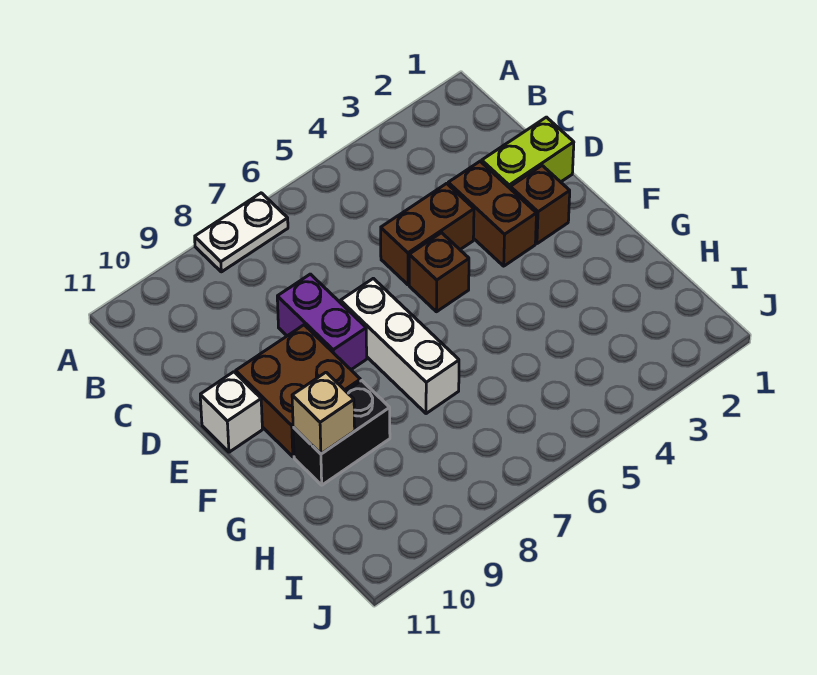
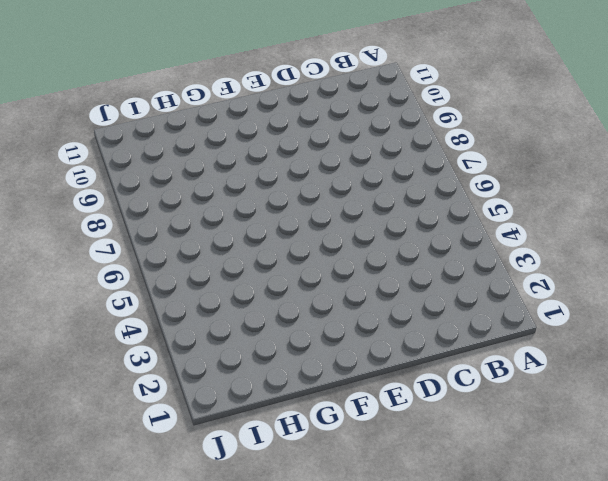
none -> white plate A7:A8 level 1
none -> lime brick D1:D2 level 1
none -> brown brick D3:E3 level 1

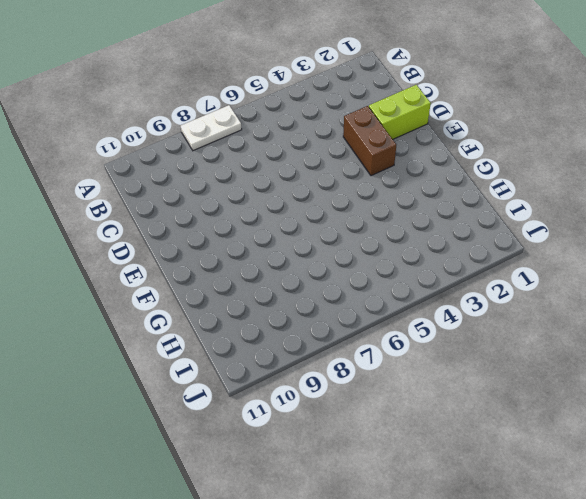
none -> brown brick D4:D5 level 1
none -> purple brick D8:E8 level 1
none -> brown brick E2 level 1

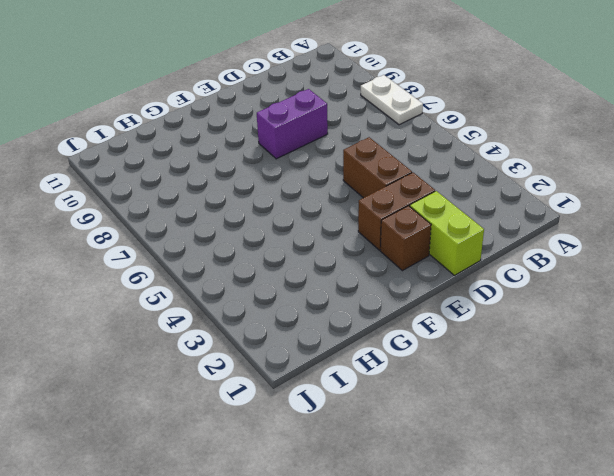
none -> brown brick E5 level 1
none -> white brick E7:G7 level 1
none -> brown brick E9:F10 level 1

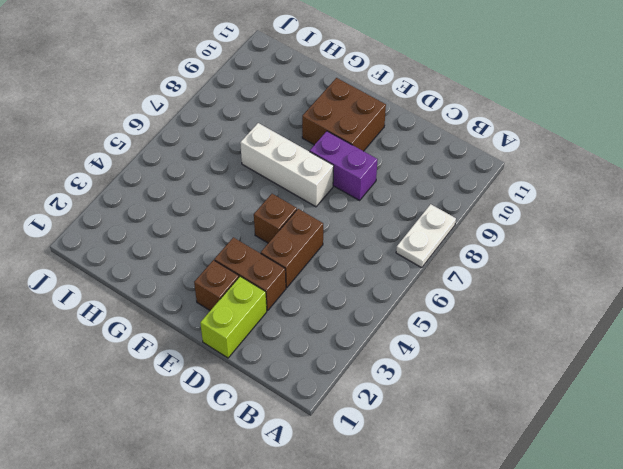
none -> white brick E11 level 1
none -> black brick G9:G10 level 1
none -> tan brick G10 level 2

